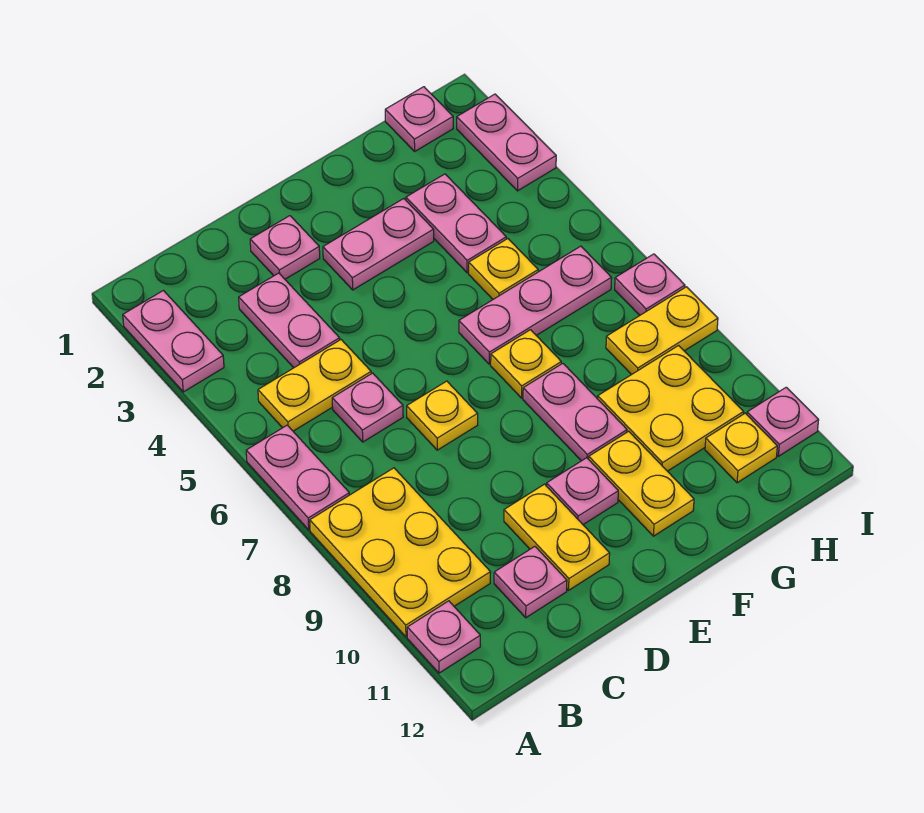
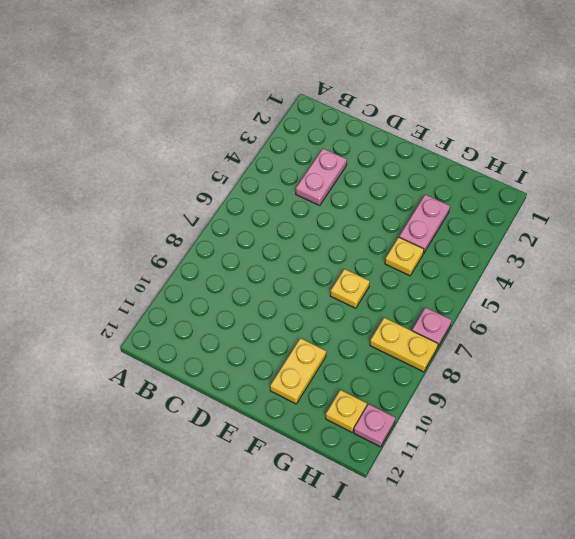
none -> pink plate A2:A3 level 1
none -> pink plate A6:A7 level 1
none -> yellow plate A8:B10 level 1

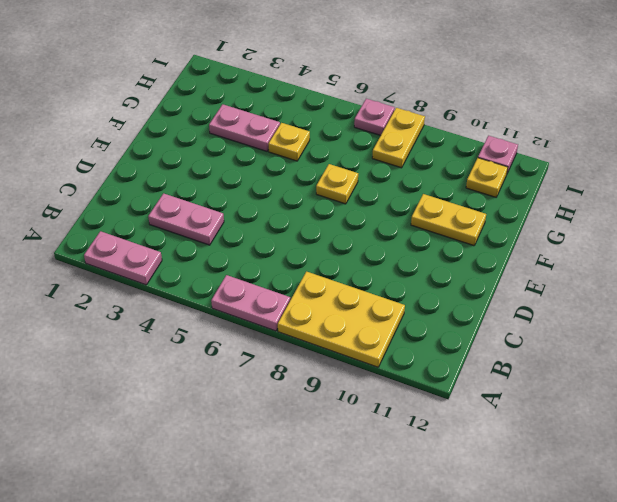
none -> pink plate A11 level 1
none -> yellow plate B5:C5 level 1
none -> pink plate C6 level 1

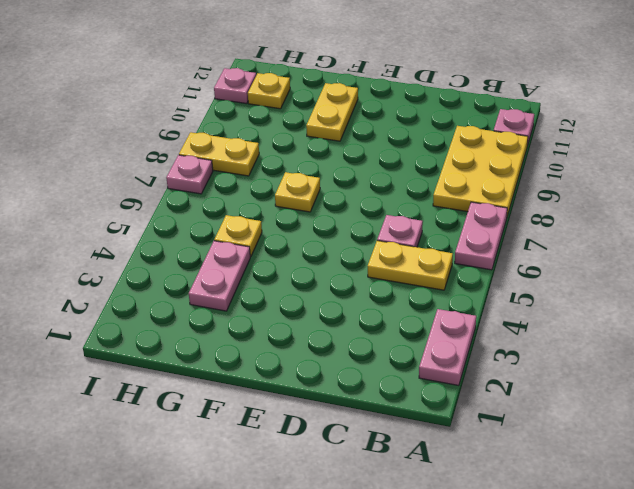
none -> pink plate C3:C4 level 1
none -> pink plate C11 level 1
none -> pink plate D2 level 1

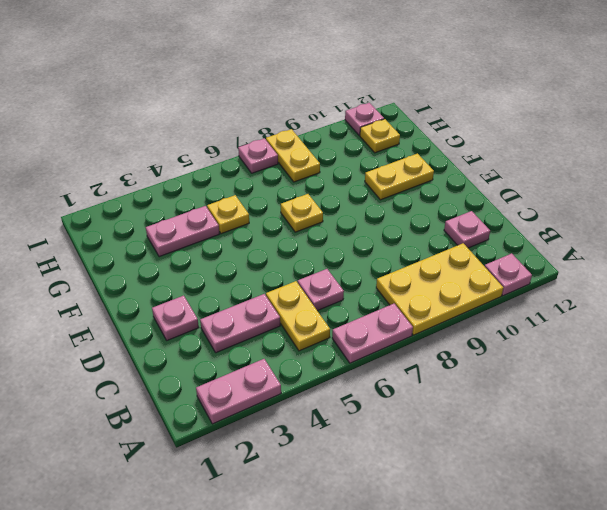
none -> yellow plate D7 level 1
none -> yellow plate D10:D11 level 1
none -> pink plate E3:F3 level 1

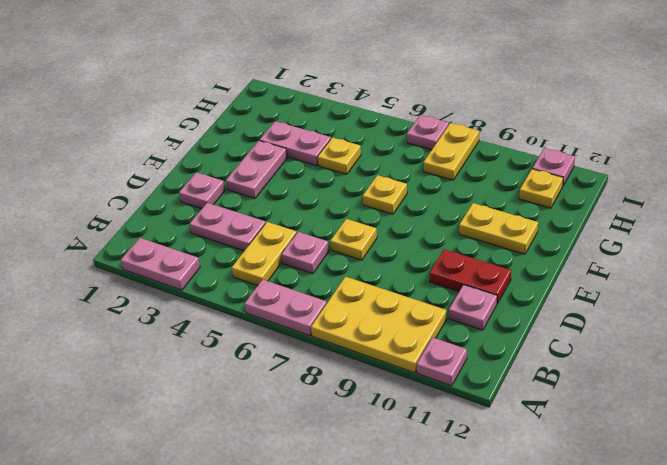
red plate D10:D11 level 1 -> yellow plate D10:D11 level 1
none -> pink plate E10 level 1
none -> pink plate F6:H6 level 1
none -> pink plate F8:F9 level 1

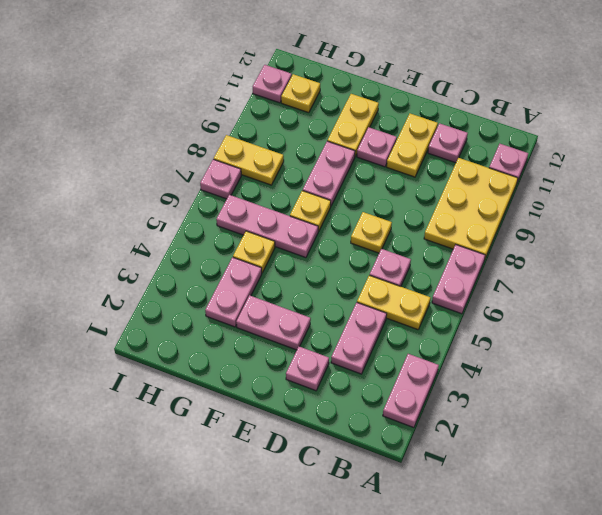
none -> yellow plate G9:H10 level 1
none -> pink plate H1 level 1
none -> pink plate I2:I3 level 1

